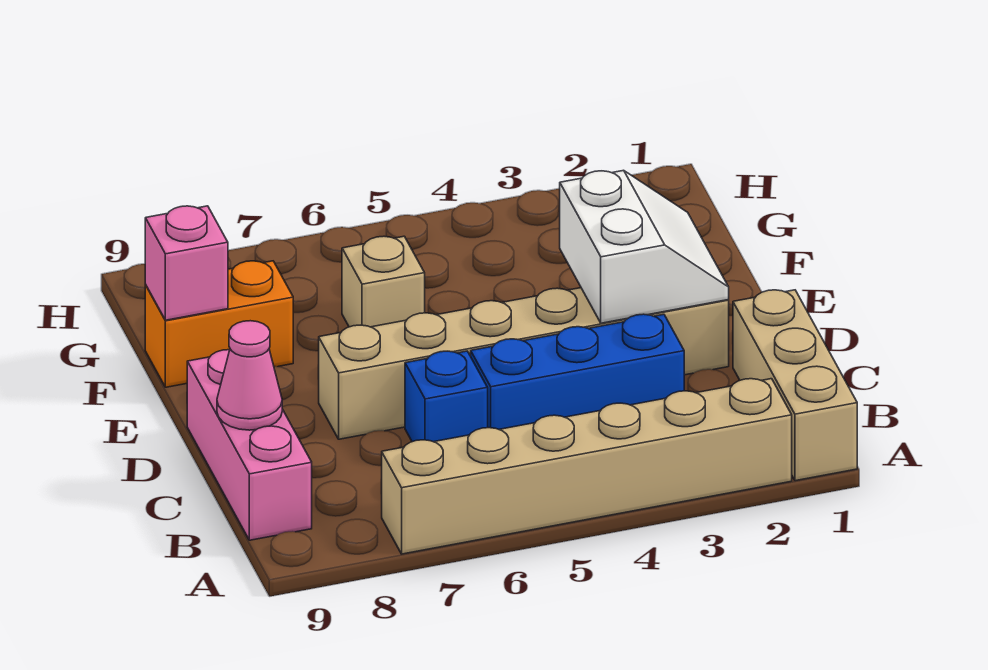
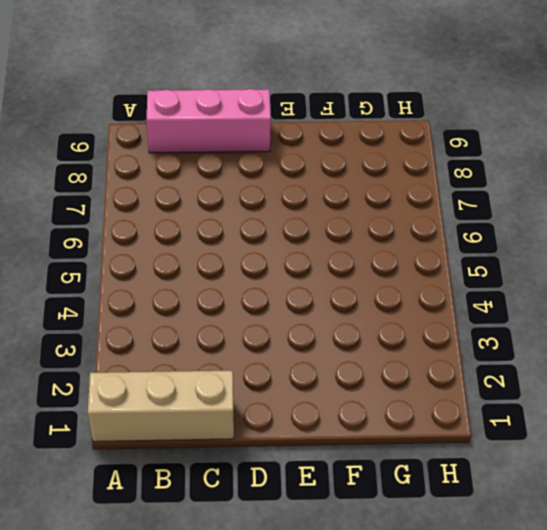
none -> tan brick A2:A7 level 1
none -> blue brick C3:C5 level 1

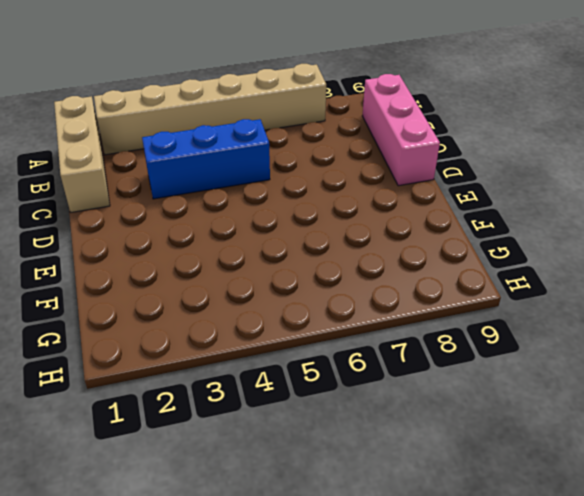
none -> blue brick C6 level 1
none -> tan brick D2:D7 level 1

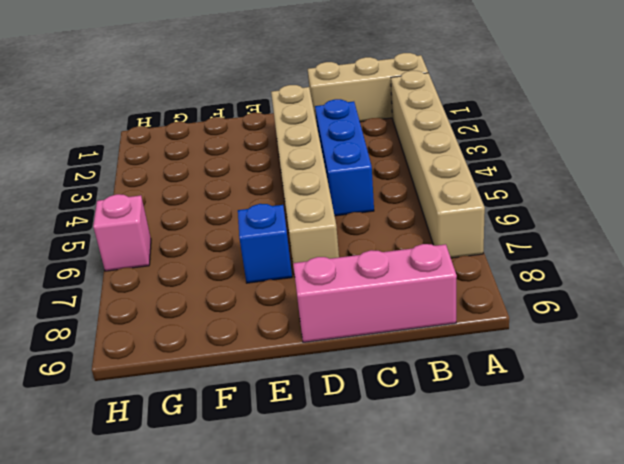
blue brick E7 level 1 -> blue brick C6 level 1
pink brick H6 level 1 -> pink brick F9 level 2
none -> tan brick F6 level 1
none -> orange brick F8:F9 level 1

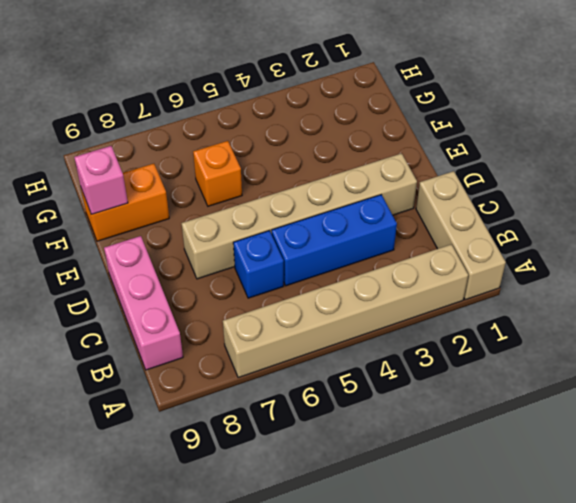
orange brick F6 level 1 -> tan brick F6 level 1
none -> pink cone C9 level 2
none -> white slope D2:E3 level 2 top 3

